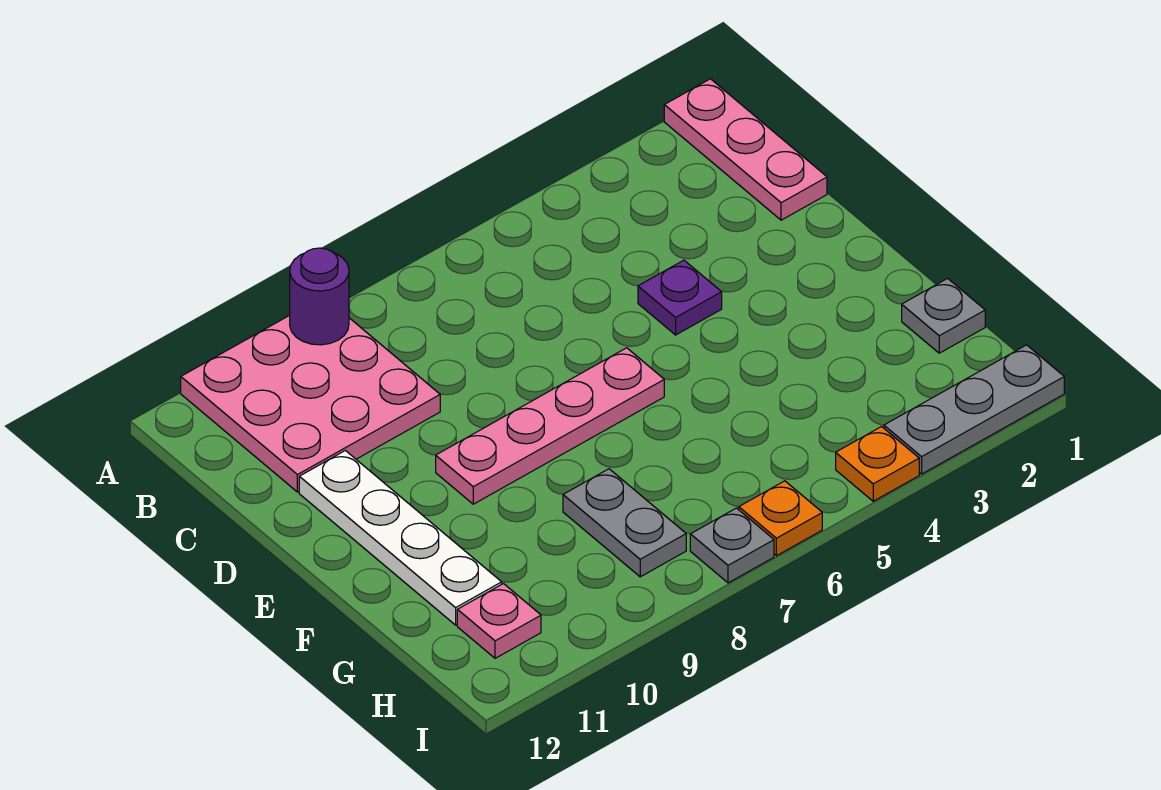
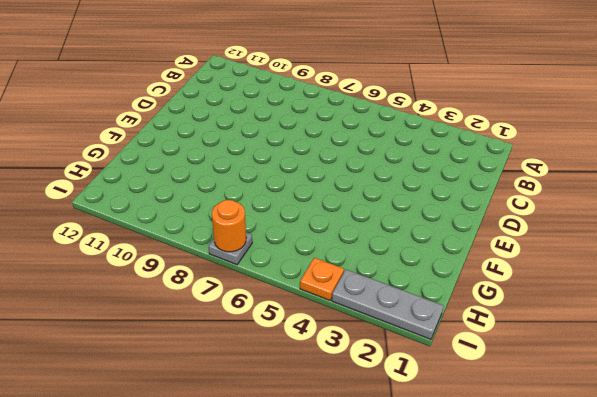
orange round brick I7 level 2 -> none
none -> pink plate A1:C1 level 1
none -> pink plate A9:C11 level 1
none -> purple plate D4 level 1

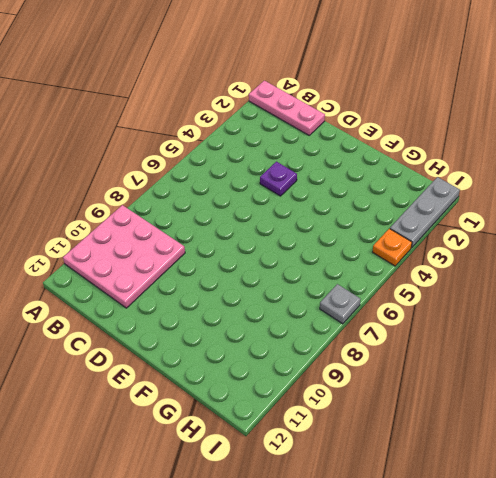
none -> white plate D11:G11 level 1
none -> pink plate E6:E9 level 1
none -> grey plate G1 level 1

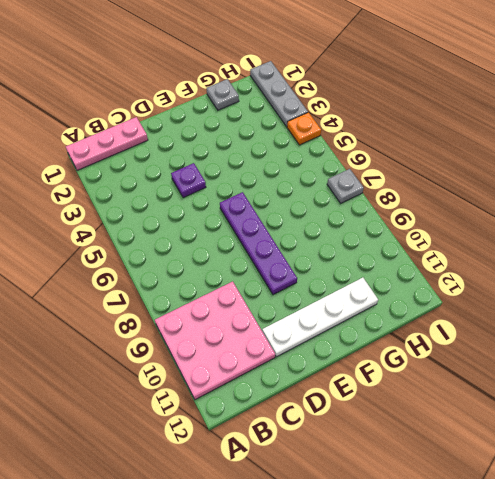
purple plate E6:E9 level 1 -> pink plate E6:E9 level 1
none -> grey plate G8:H8 level 1
none -> pink plate H11 level 1
none -> orange plate I6 level 1

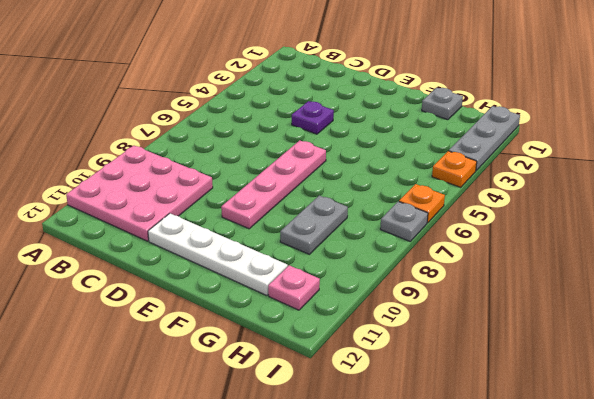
grey plate G8:G9 level 1 -> grey plate G8:H8 level 1
none -> pink plate A1:C1 level 1
none -> purple round brick A9 level 2

